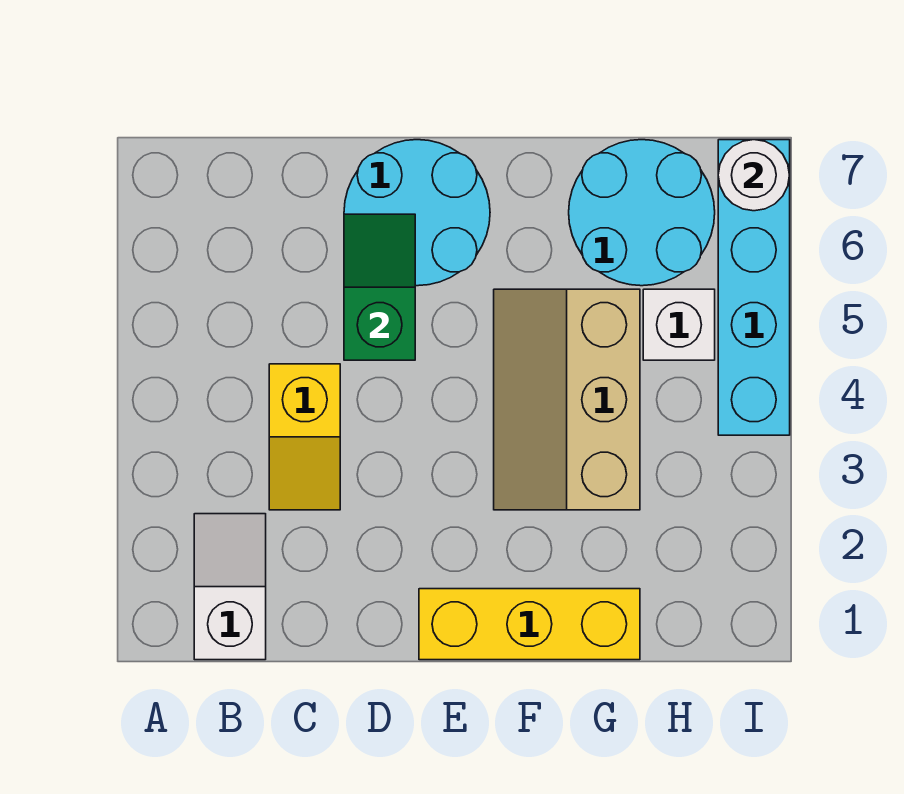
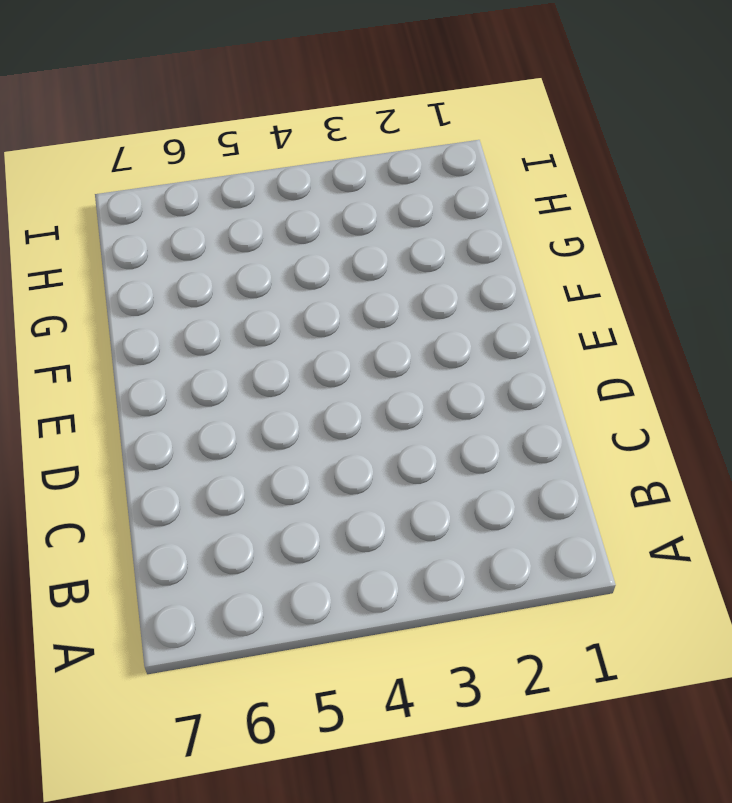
none -> white slope B1:B2 level 1 top 1
none -> yellow slope C3:C4 level 1 top 4

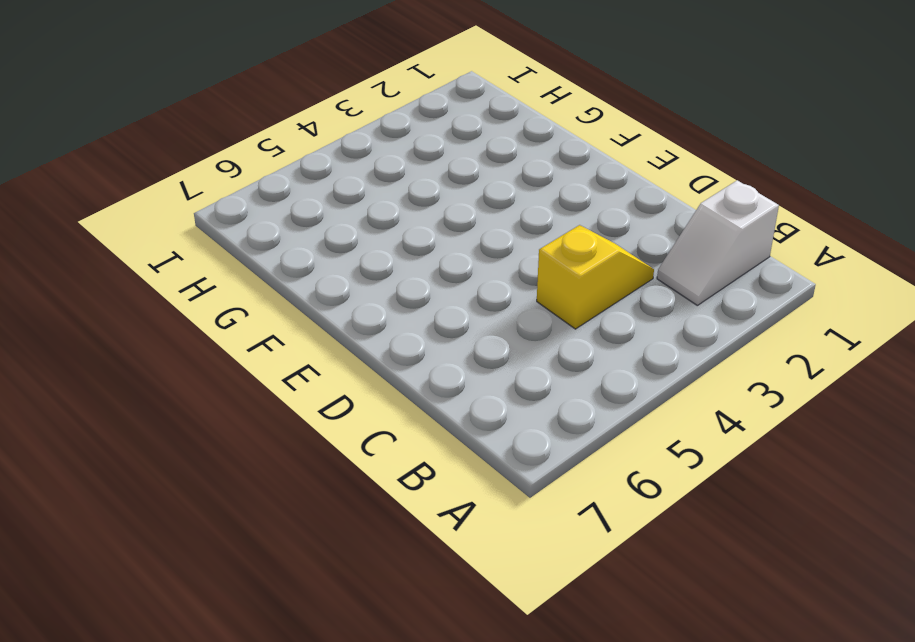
none -> cyan round brick D6:E7 level 1
none -> yellow brick E1:G1 level 1

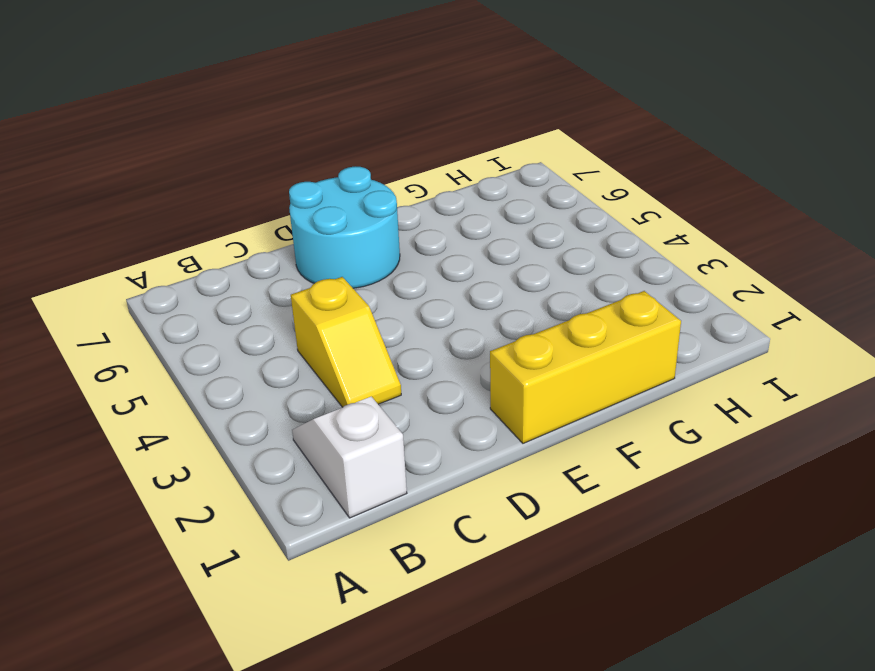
none -> tan slope F3:G5 level 1 top G
none -> cyan round brick G6:H7 level 1

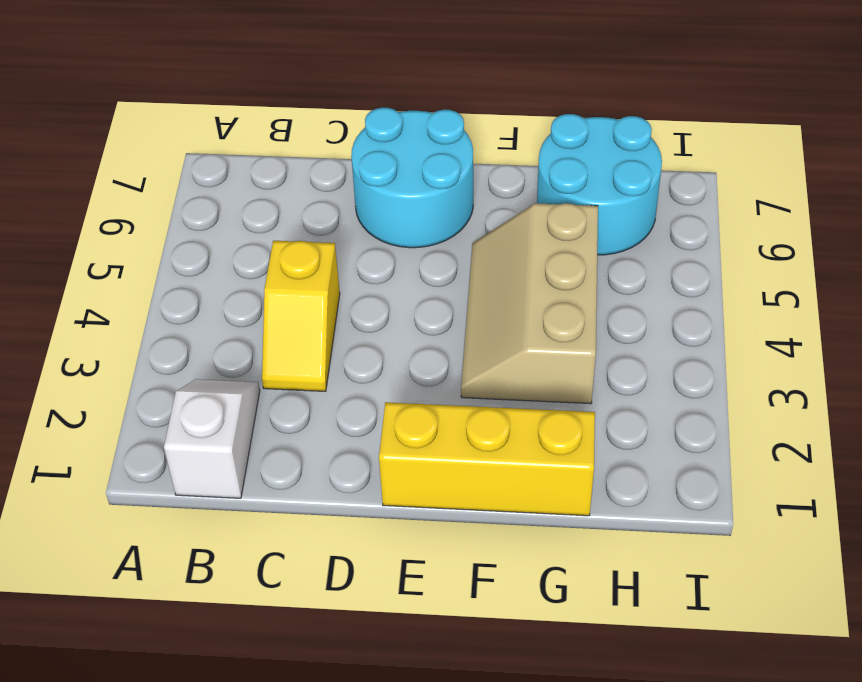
none -> white brick H5 level 1
none -> cyan brick I4:I7 level 1

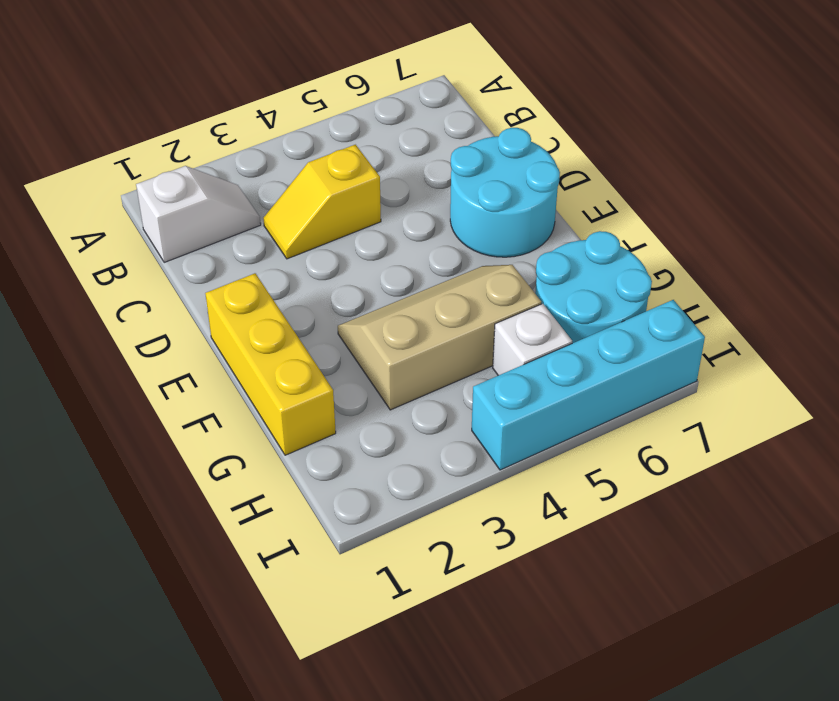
none -> green slope D5:D6 level 2 top 5
none -> white round brick I7 level 2

